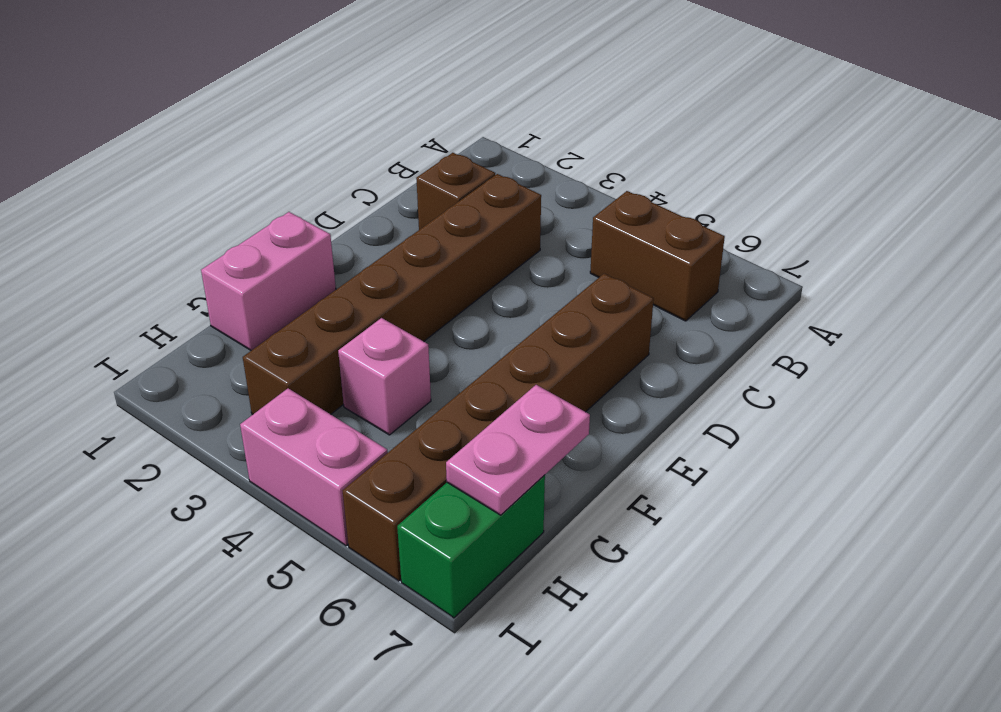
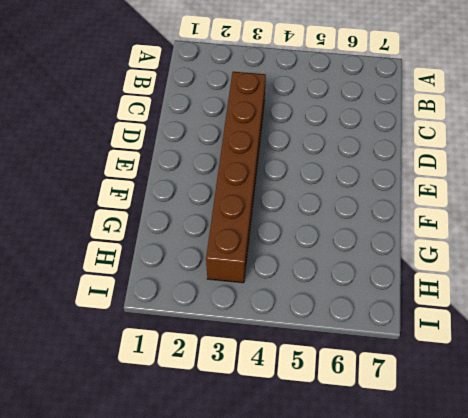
none -> brown brick B5:B6 level 1
none -> brown brick C2 level 1

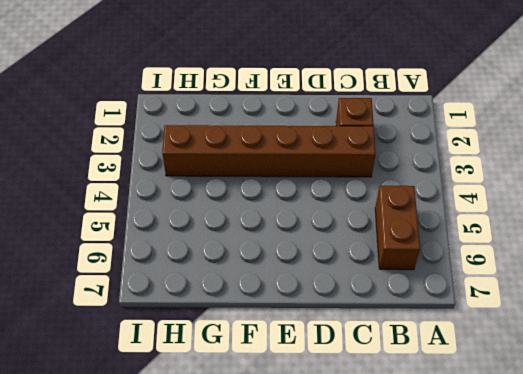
none -> brown brick D6:I6 level 1
none -> pink brick F1:G1 level 1

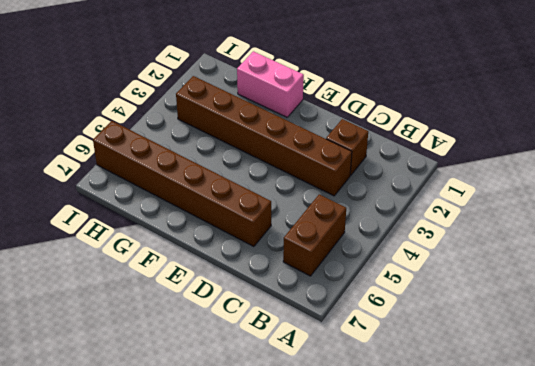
none -> pink brick G4 level 1
none -> green brick H7:I7 level 1

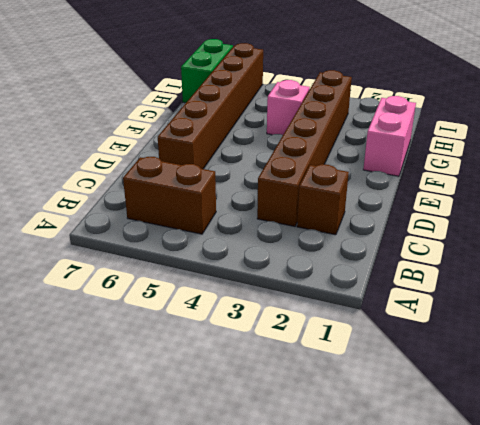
none -> pink brick I4:I5 level 1
none -> pink plate G7:H7 level 2

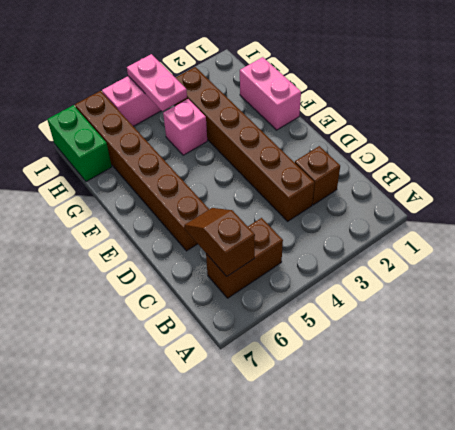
brown slope B6:C6 level 2 top B -> none
pink plate H4:I4 level 2 -> pink plate G7:H7 level 2

